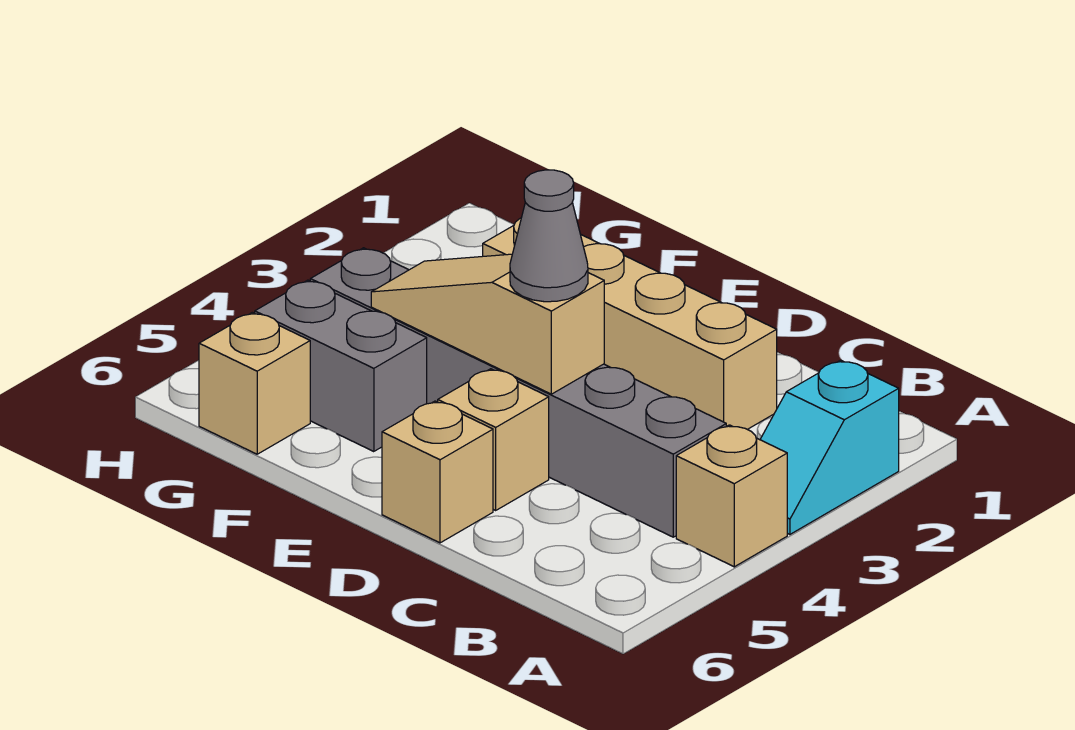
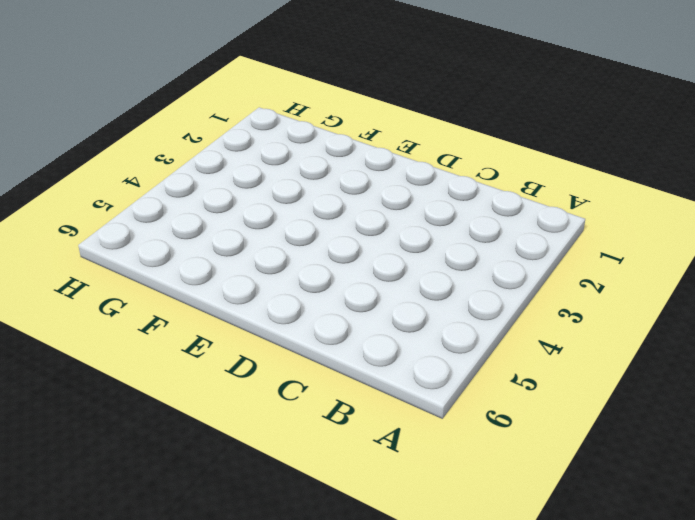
none -> cyan slope A2:A3 level 1 top 2
none -> tan brick A4 level 1

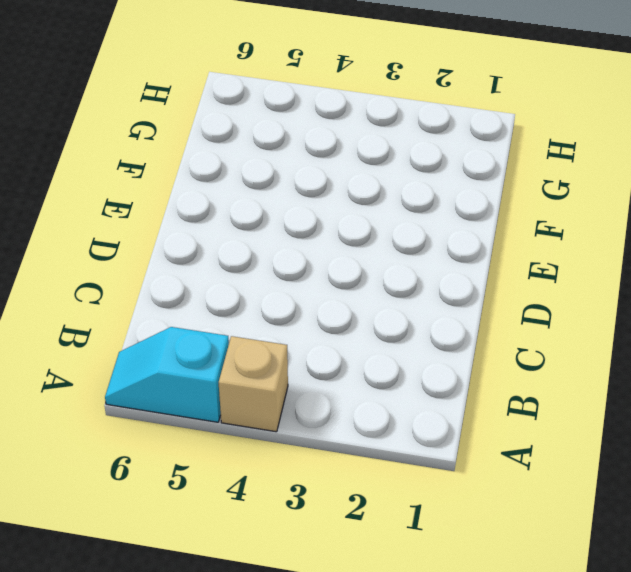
cyan slope A5:A6 level 1 top 5 -> cyan slope A2:A3 level 1 top 2
none -> grey brick B4:G4 level 1
none -> tan brick C2:F2 level 1

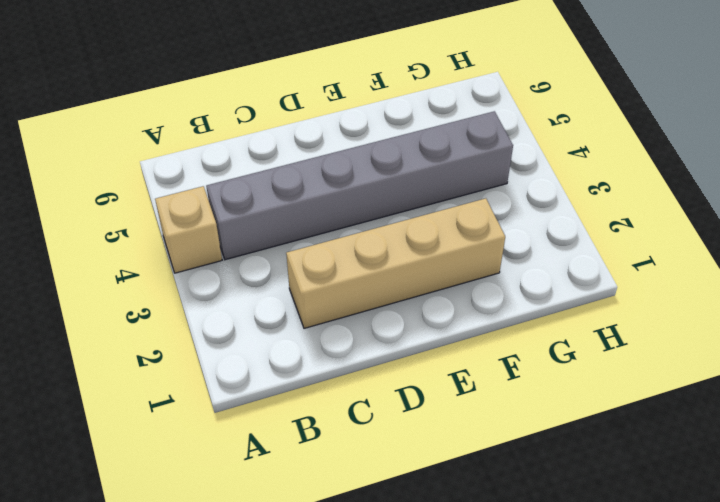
none -> cyan slope A2:A3 level 1 top 2
none -> tan brick D5 level 1

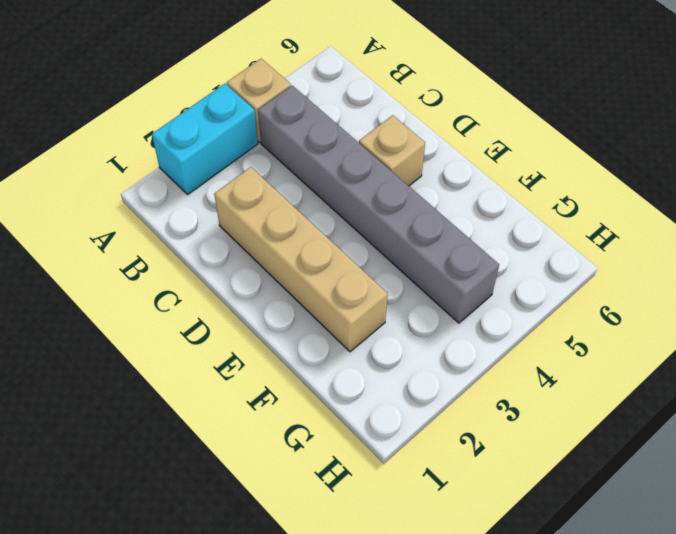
cyan brick A2:A3 level 1 -> cyan slope A2:A3 level 1 top 2
none -> tan brick D6 level 1
none -> grey brick F5:G5 level 1

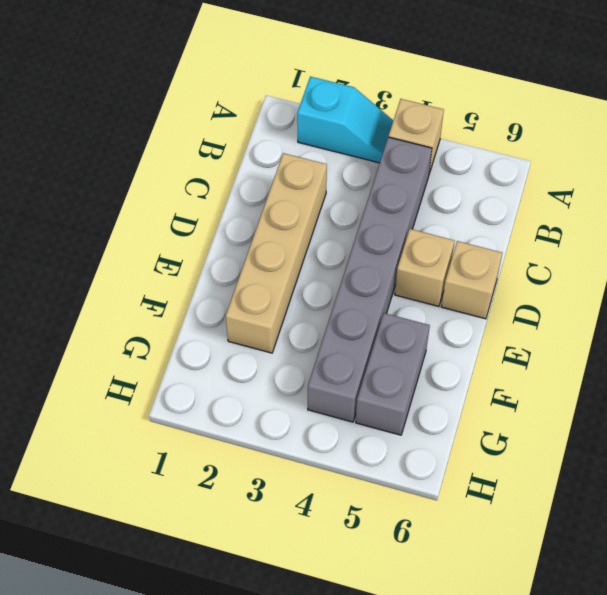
none -> tan brick G6 level 1
none -> tan slope D4:F4 level 2 top D

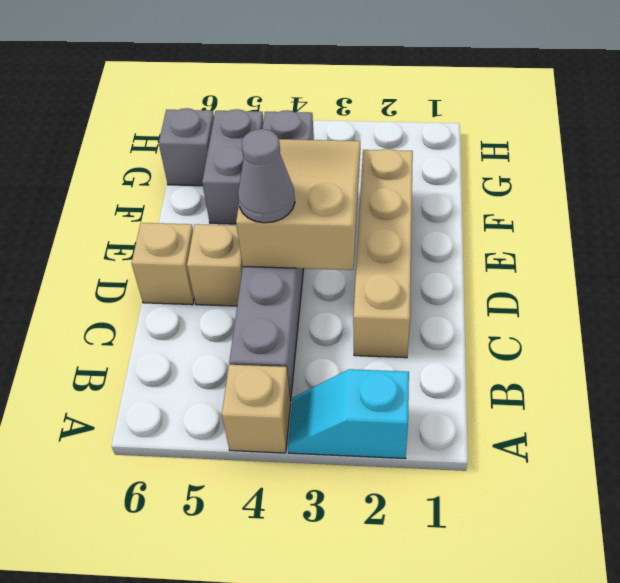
tan slope D3:F4 level 2 top D -> tan slope D4:F4 level 2 top D
grey brick G6 level 1 -> tan brick G6 level 1

